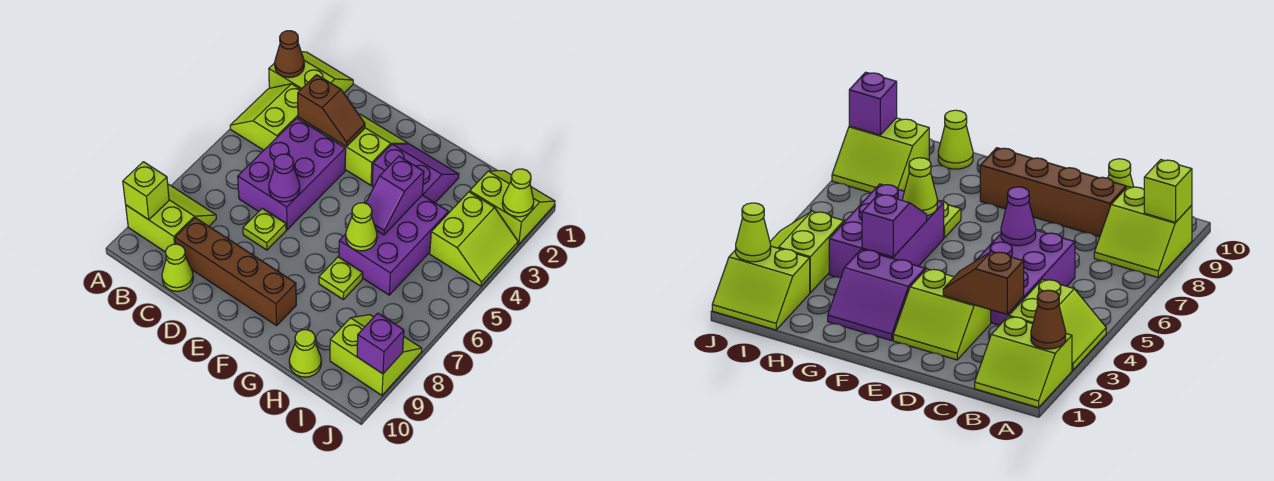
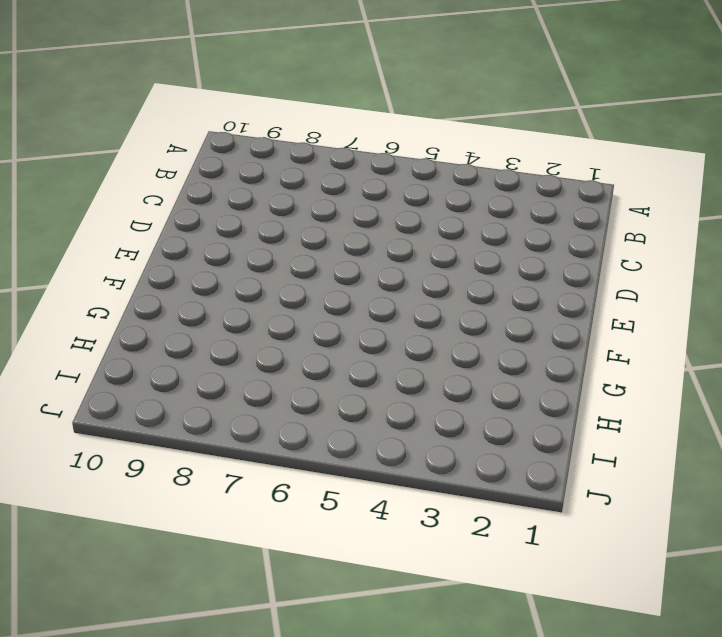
none -> lime slope A1:B2 level 1 top 2
none -> lime slope A3:B4 level 1 top B
none -> lime slope A8:B9 level 1 top 9

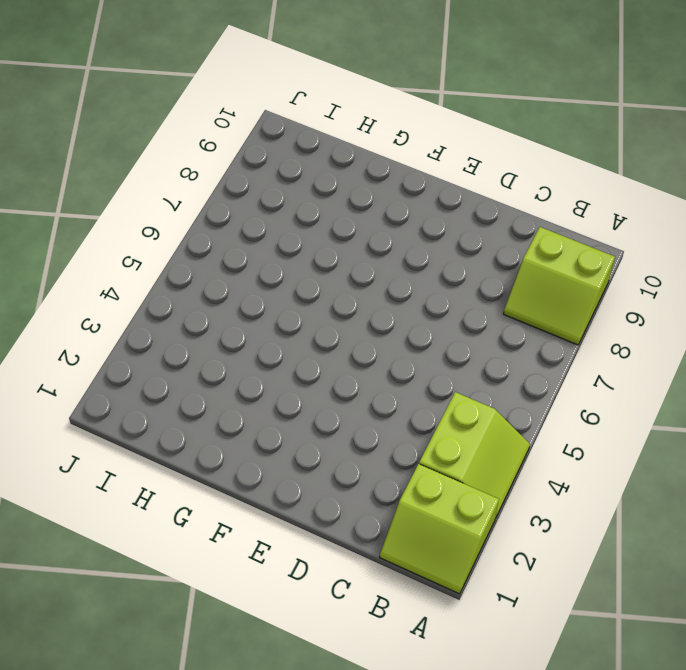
none -> purple brick C4:D6 level 1
none -> brown brick C9:F9 level 1
none -> lime cone C10 level 1

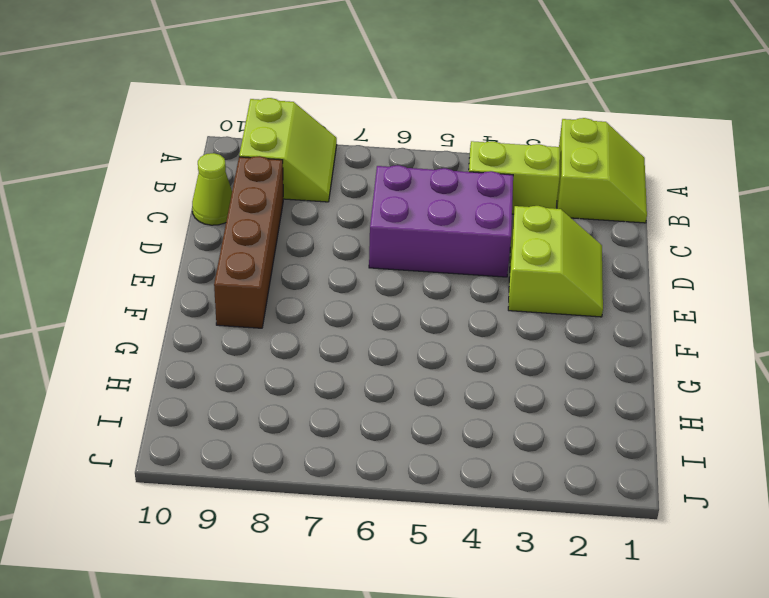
none -> lime plate D7 level 1
none -> purple slope F2:G3 level 1 top 3
none -> purple brick G4:H6 level 1

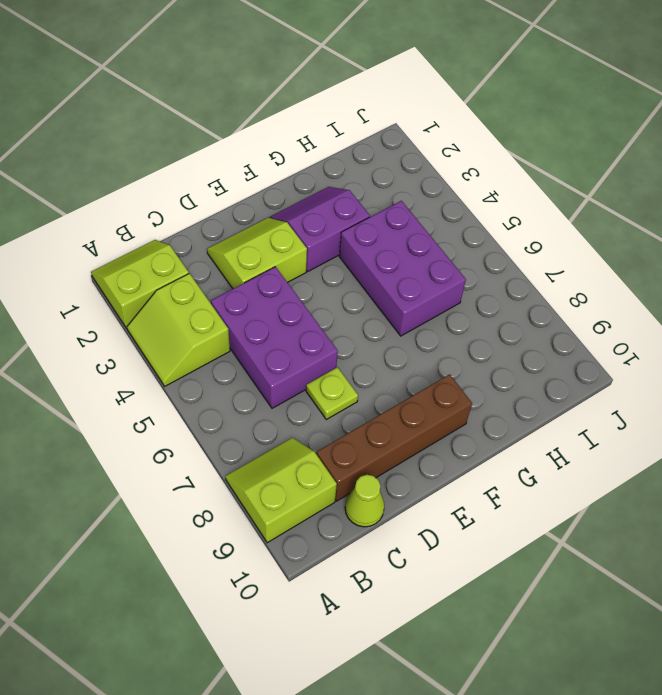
none -> lime plate G7 level 1
none -> lime cone H10 level 1
none -> lime slope I1:J2 level 1 top 2

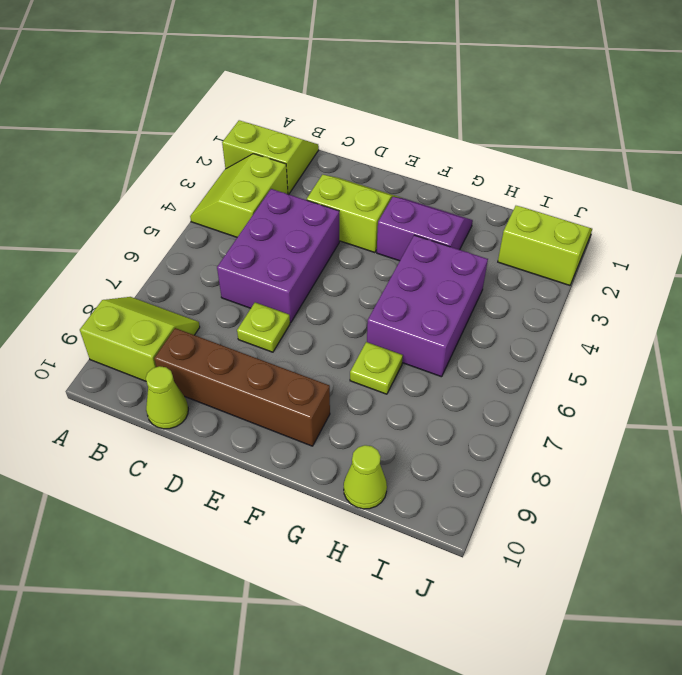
none -> lime slope I3:J4 level 1 top I
none -> lime slope I8:J9 level 1 top 9
none -> brown cone A2 level 2

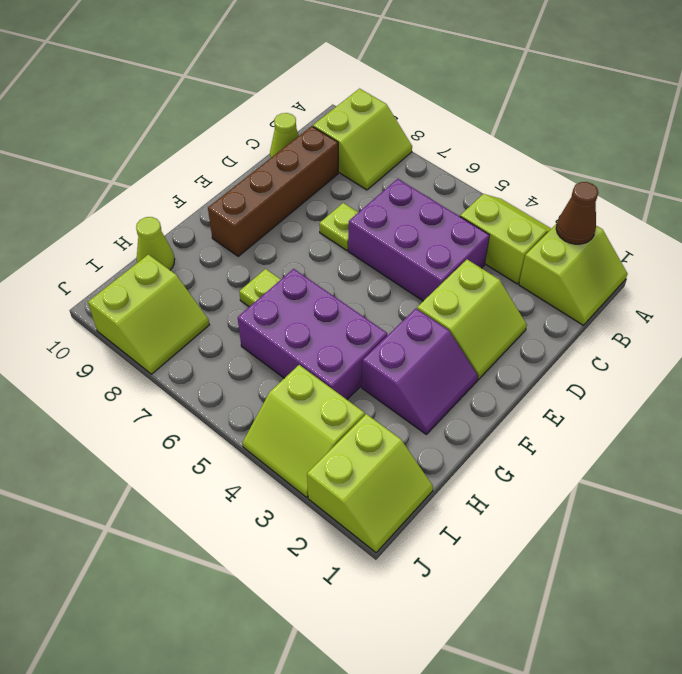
none -> lime brick A9 level 2
none -> brown slope C3:D3 level 2 top C
none -> purple cone D6 level 2

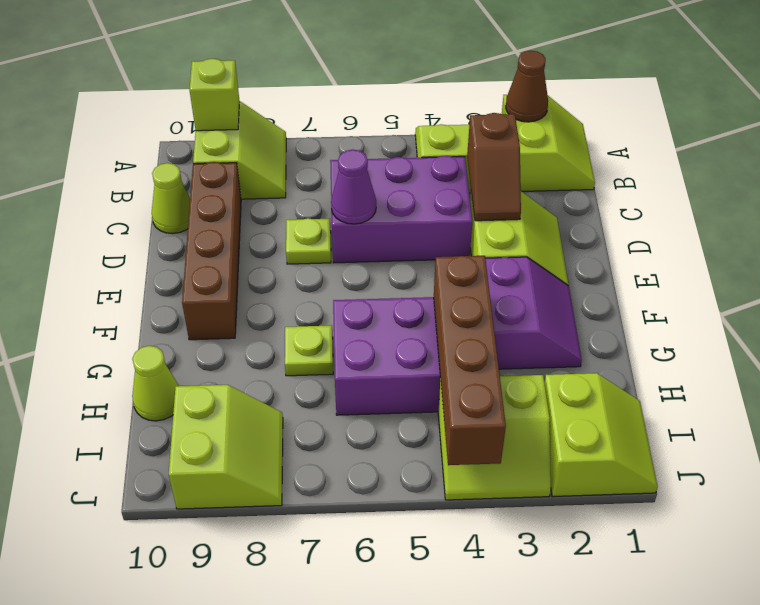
brown brick G4:J4 level 2 -> purple slope G4:G5 level 2 top 4
none -> lime cone G6 level 2
none -> lime cone J2 level 2
none -> purple brick J9 level 2

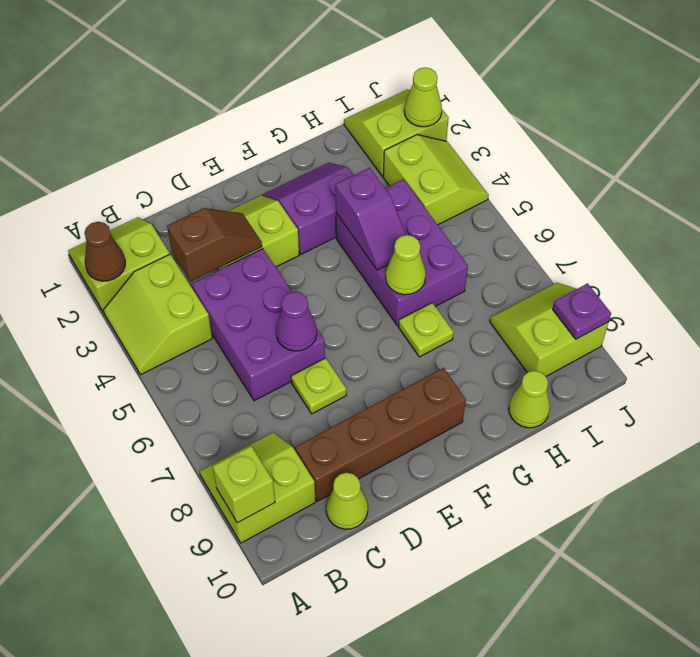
purple plate J9 level 2 -> purple brick J9 level 2

